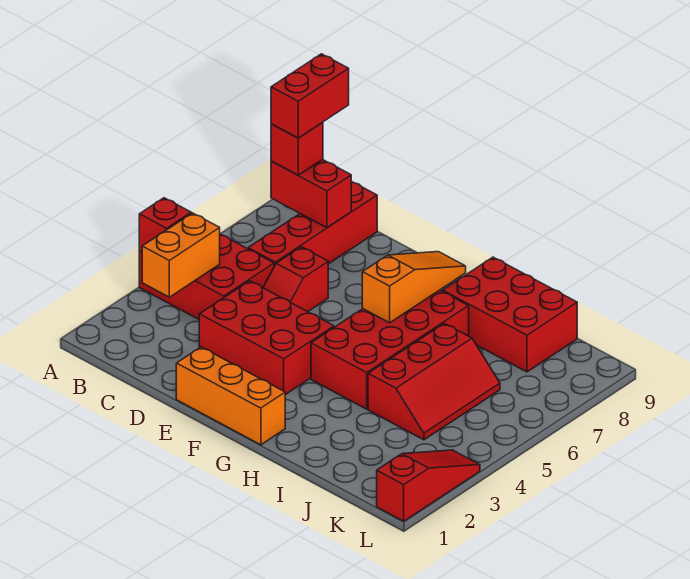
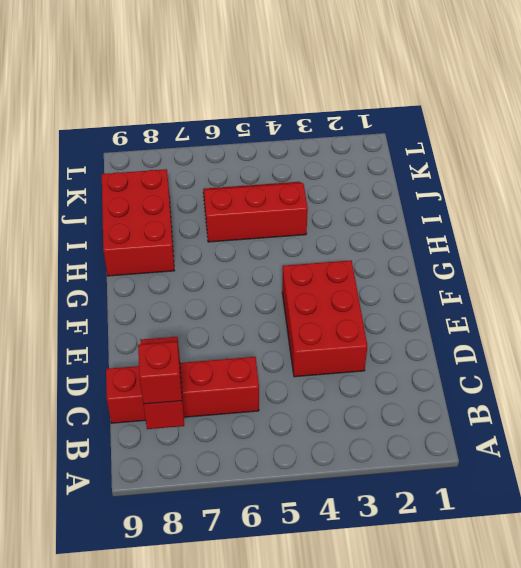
none -> red brick A4:C5 level 1
none -> red slope D5:D6 level 1 top 6
none -> orange brick E1:G1 level 1

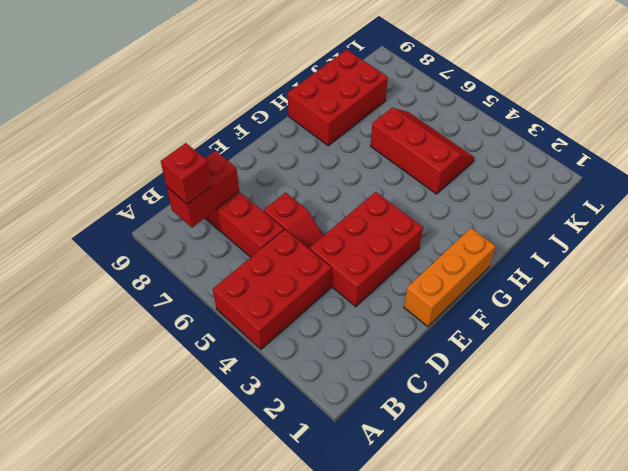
none -> red brick G4:H7 level 1
none -> red slope L1:L3 level 1 top 1
none -> red brick A4 level 2

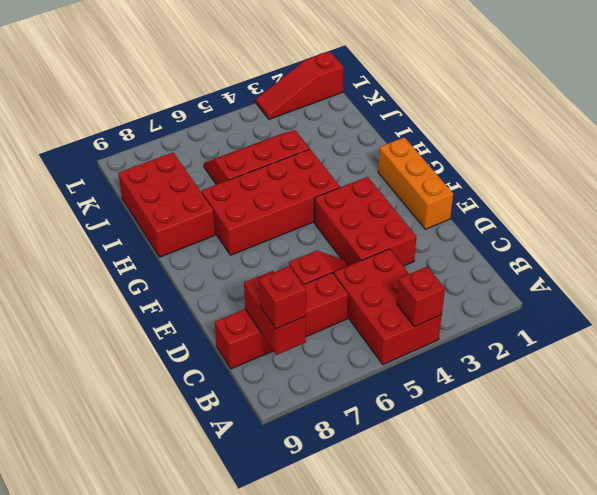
none -> orange brick B3:B4 level 2
none -> orange slope G6:G8 level 2 top 6
none -> red brick B8:B9 level 4

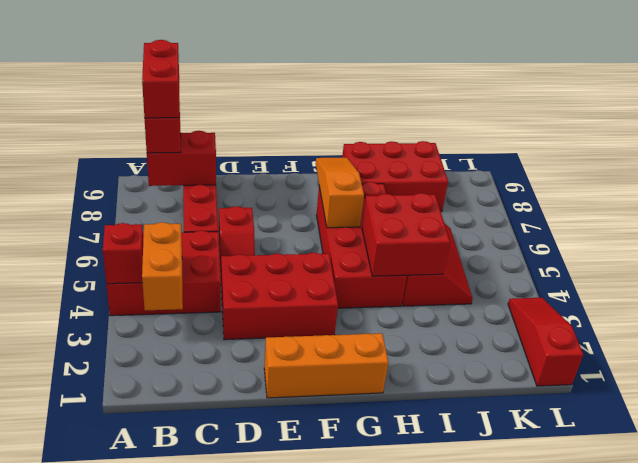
red brick H4:I5 level 2 -> none

